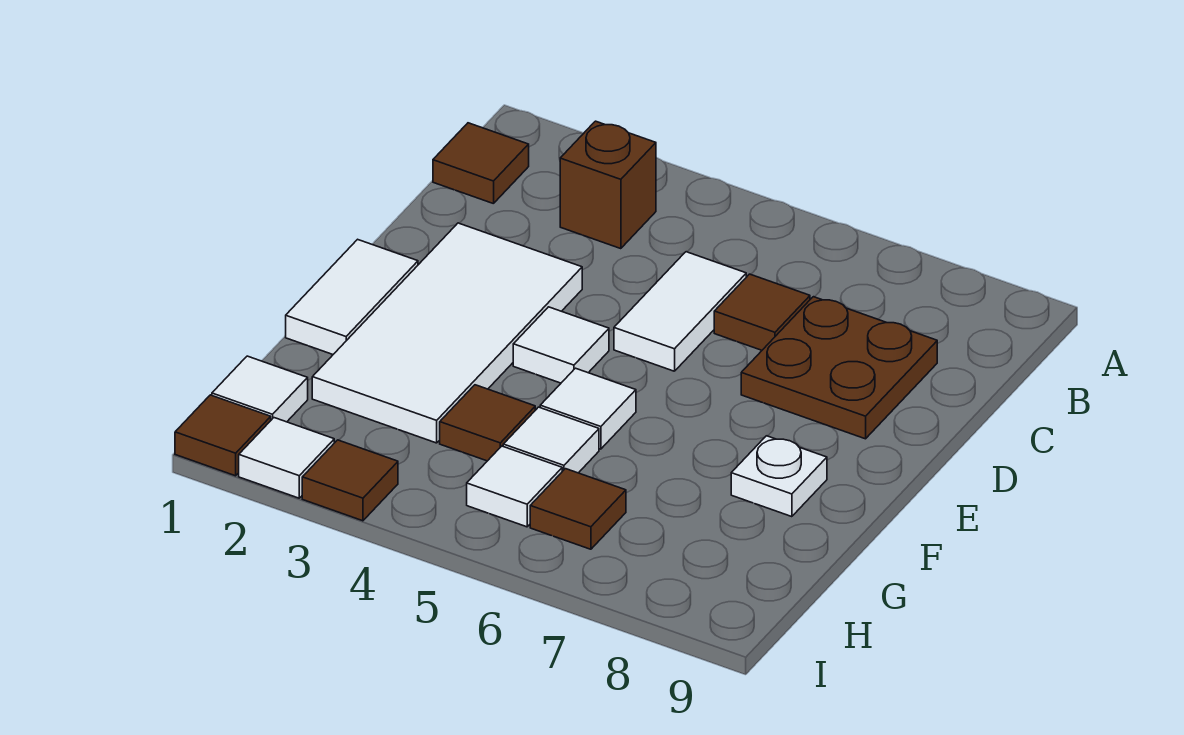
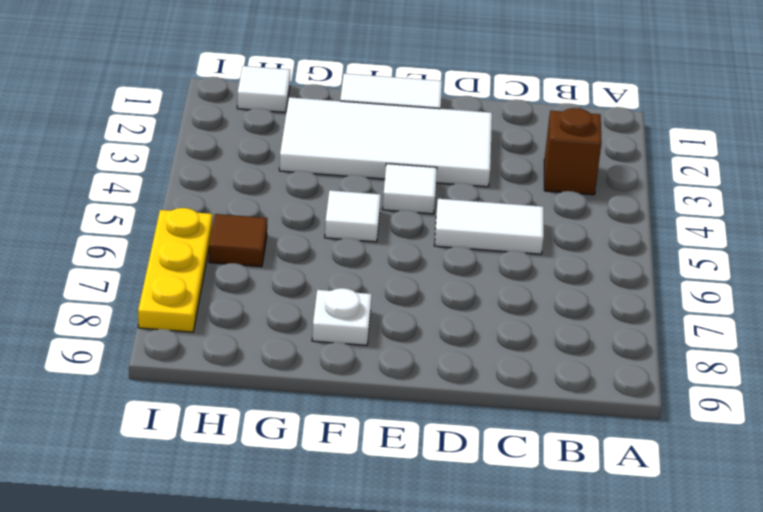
yellow plate I6:I8 level 1 -> none
none -> brown tile B1 level 1
none -> brown tile C6 level 1
none -> brown plate C7:D8 level 1

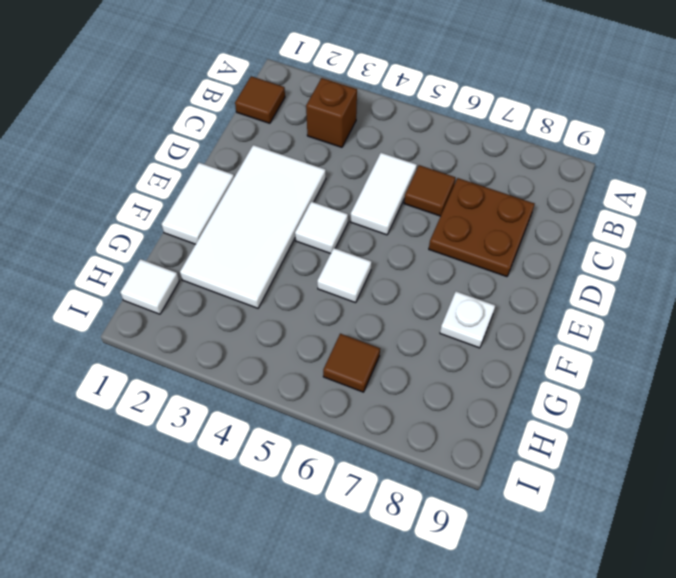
none -> brown tile G4 level 1
none -> white tile G5 level 1
none -> white tile H5 level 1

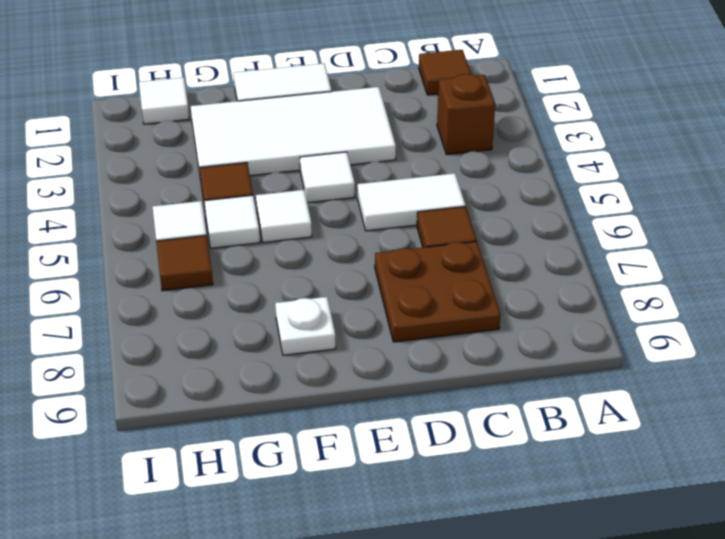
none -> brown tile I1 level 1
none -> white tile I2 level 1
none -> brown tile I3 level 1

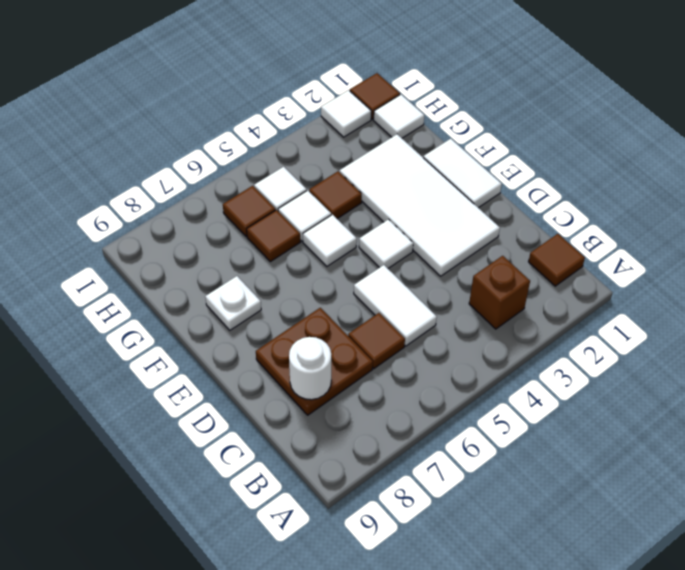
white round brick C8 level 2 -> none
brown tile G6 level 1 -> brown tile I3 level 1

